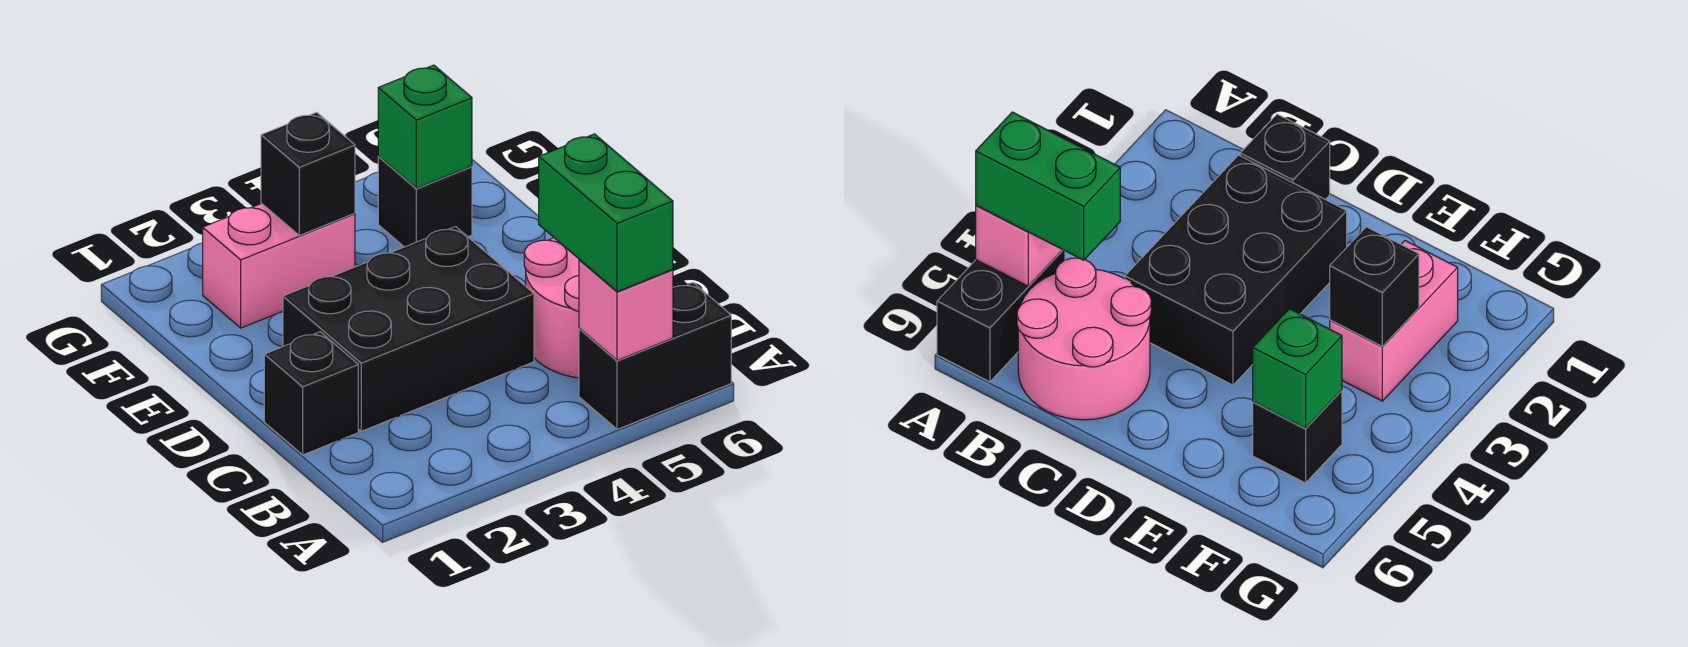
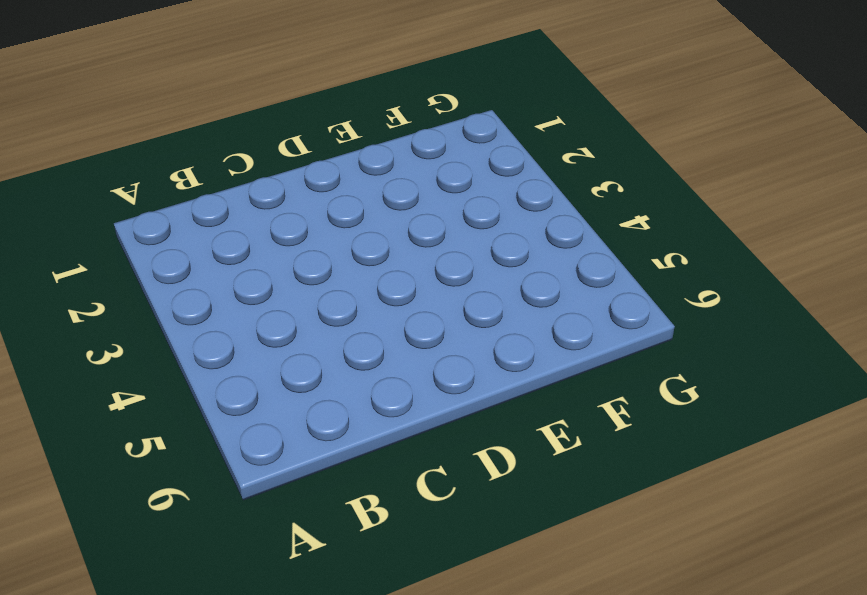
none -> black brick A5:A6 level 1
none -> pink round brick B5:C6 level 1

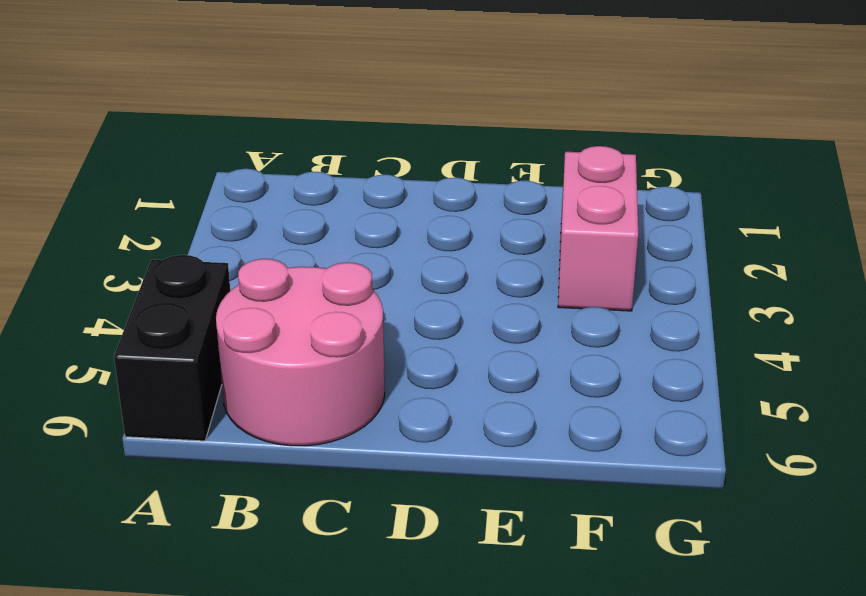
none -> black brick C1 level 1
none -> black brick C2:D4 level 1

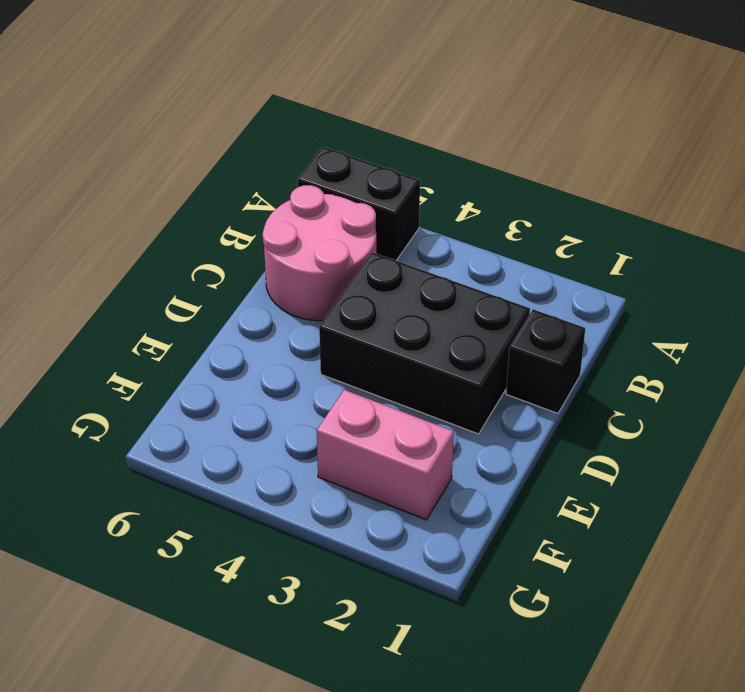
none -> black brick F5 level 1
none -> pink brick A5 level 2

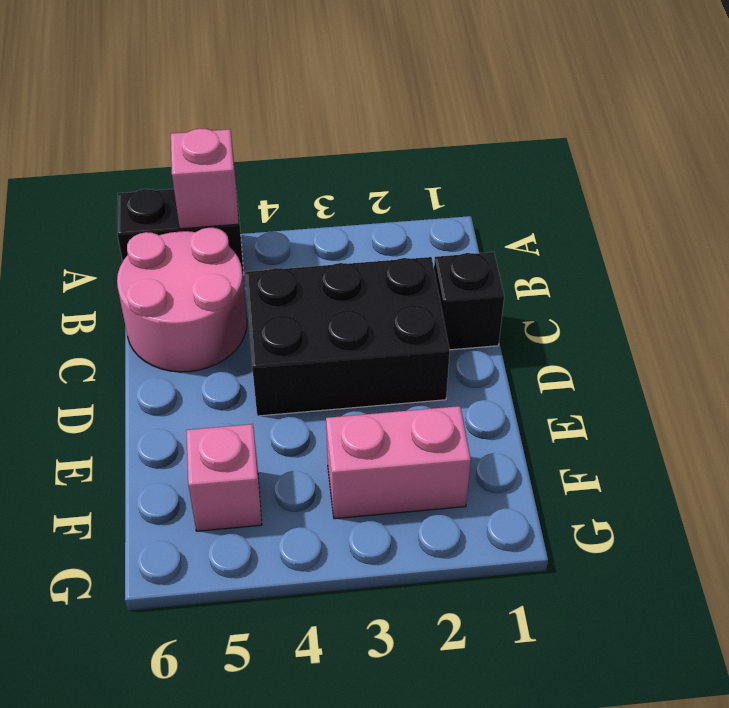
pink brick F5 level 1 -> black brick F5 level 1
none -> black brick F3 level 2
none -> green brick F5 level 2

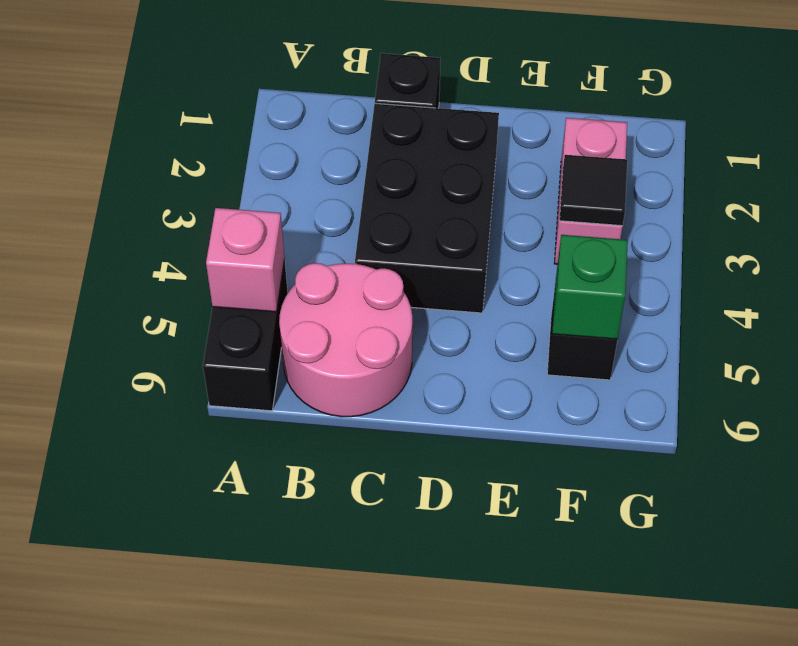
black tile F3 level 2 -> black brick F3 level 2
none -> green brick A5:B5 level 3

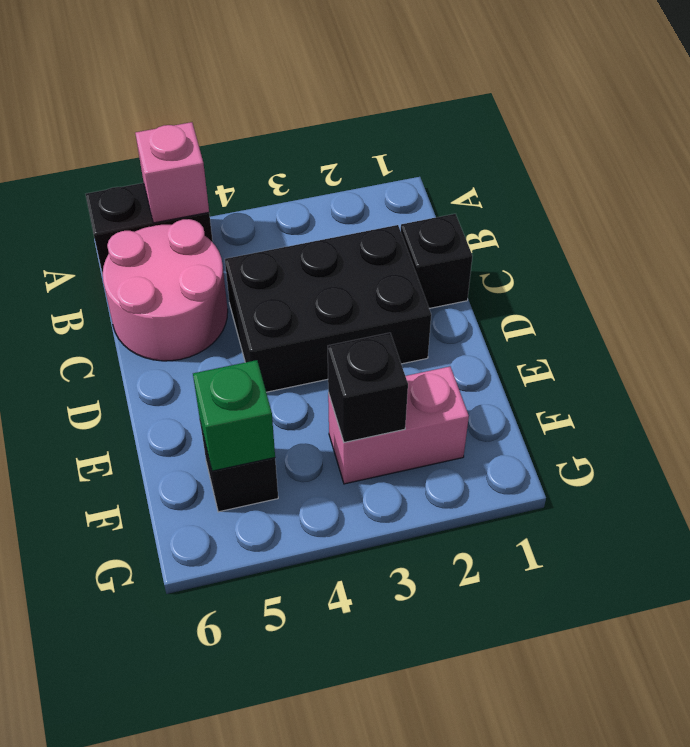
none -> green brick A5:B5 level 3

